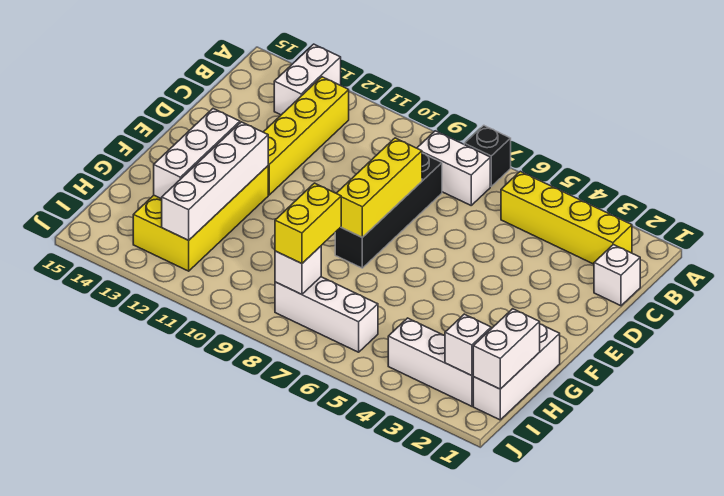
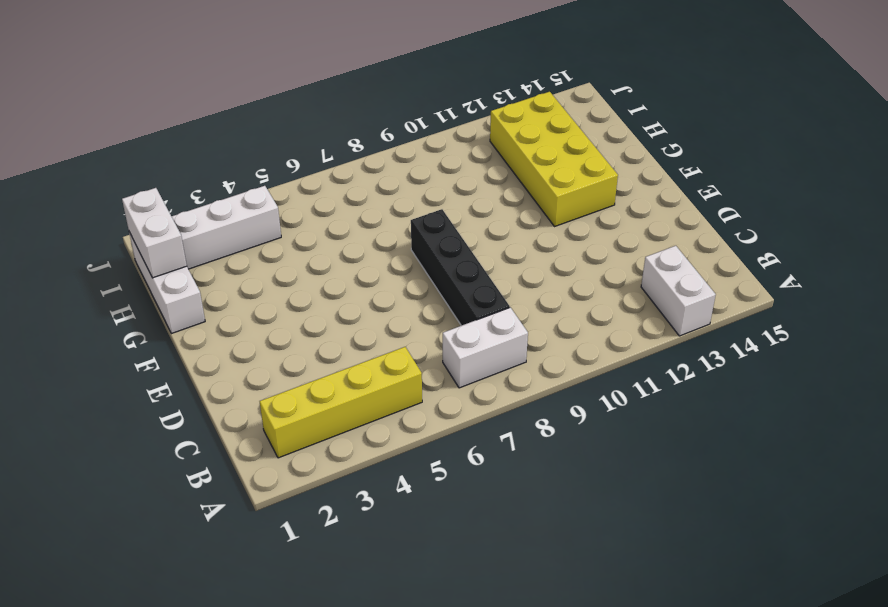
none -> black brick A7 level 1
none -> yellow brick B12:E12 level 1
none -> white brick C1 level 1

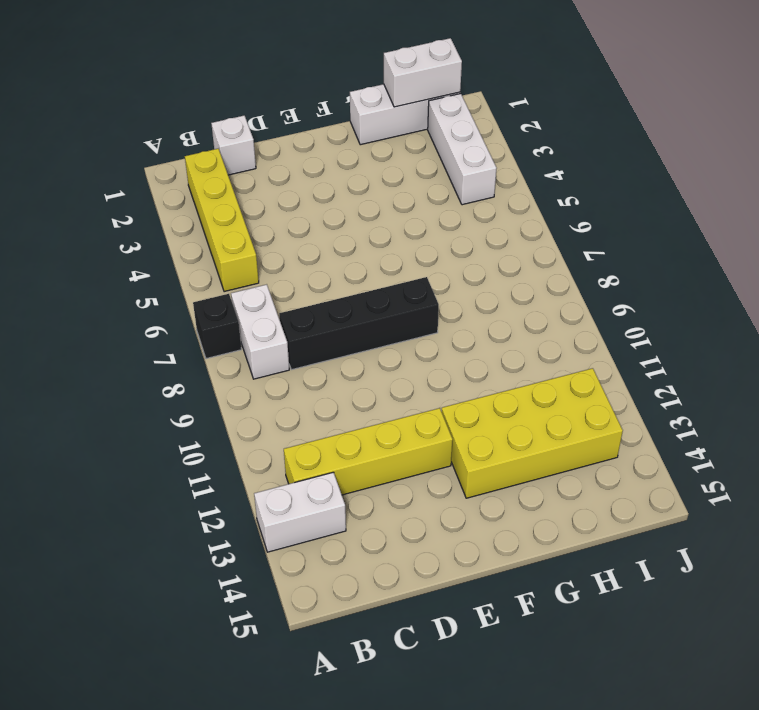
none -> white brick I6:I8 level 1
none -> yellow brick D8:F8 level 2
none -> white brick F12:I12 level 2

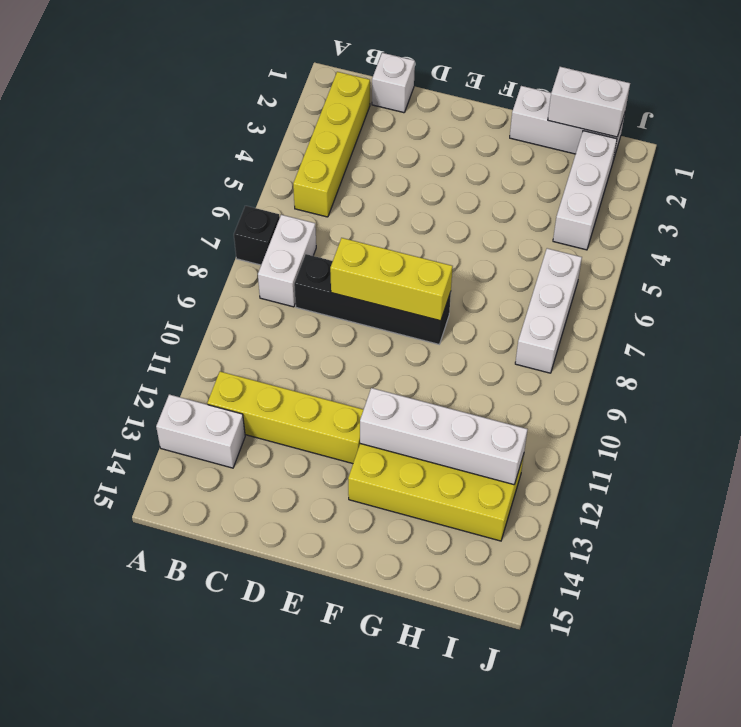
none -> white brick F13:H13 level 2
none -> white brick I2 level 2
none -> white brick I8 level 2

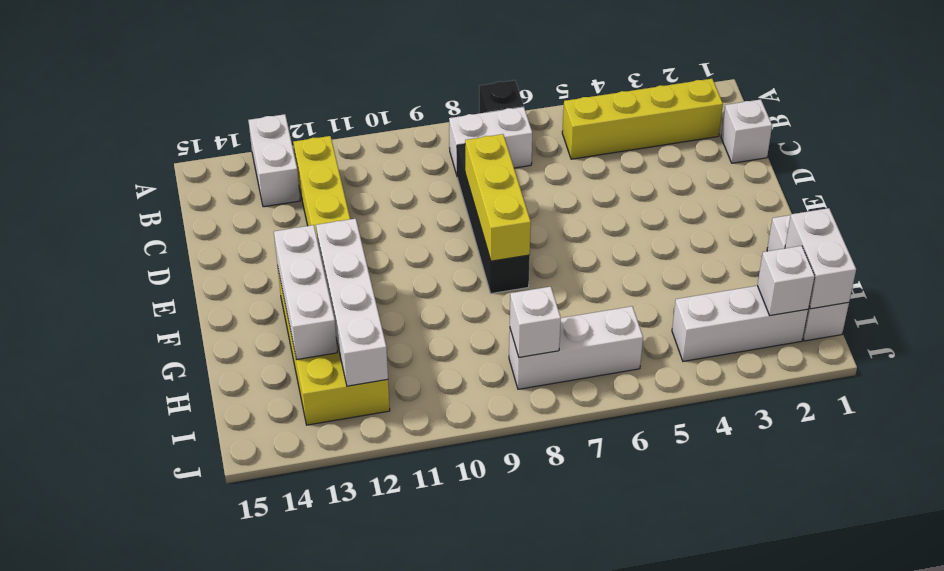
none -> yellow brick H8:I8 level 3

